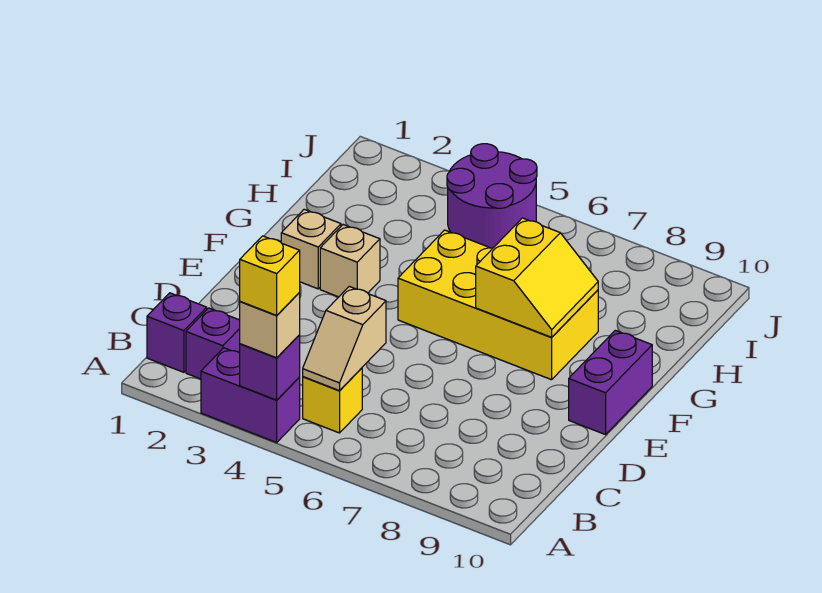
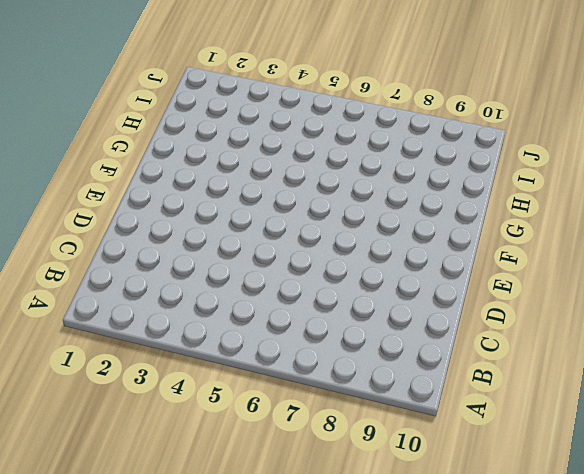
none -> purple brick A3:A4 level 1
none -> purple brick B1 level 1
none -> purple brick B2 level 1

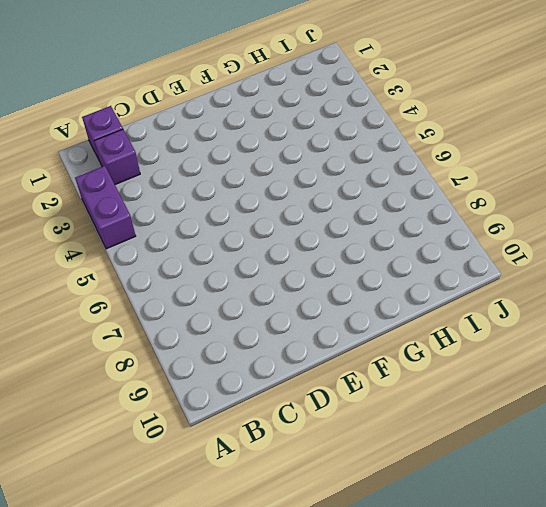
none -> yellow brick B5 level 1
none -> purple brick E10:F10 level 1
none -> tan brick F2 level 1

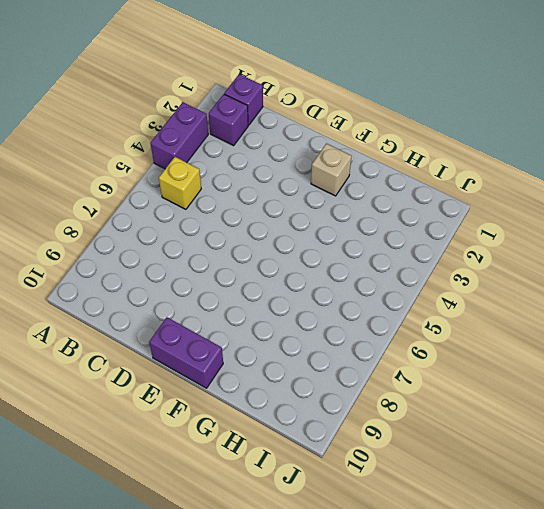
none -> tan brick F3 level 1
none -> yellow brick F5:G8 level 1
none -> purple round brick I4:J5 level 1

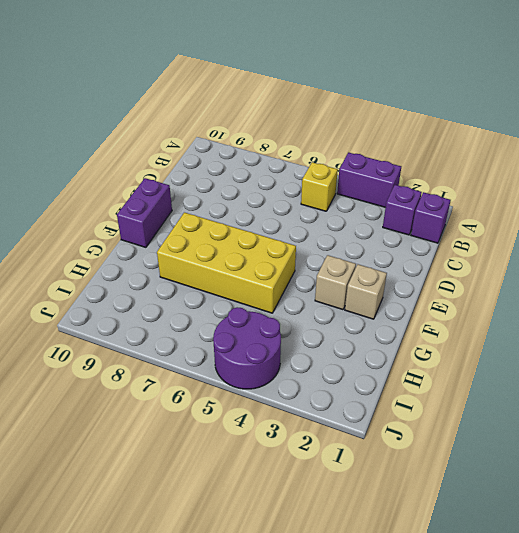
none -> purple brick A4 level 2
none -> tan slope B5:C5 level 2 top C
none -> yellow slope F7:G8 level 2 top 7

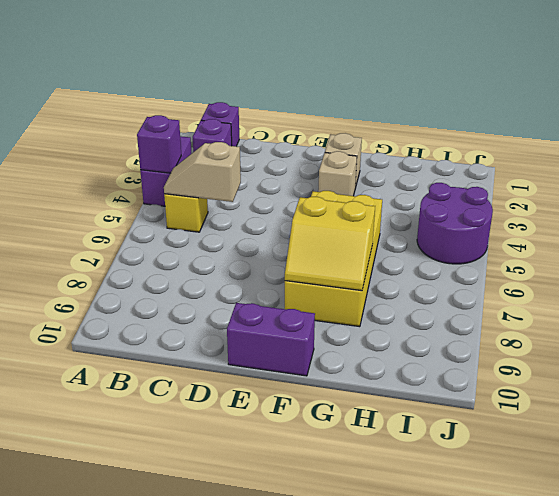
none -> tan brick A4 level 3
none -> yellow brick A4 level 4

